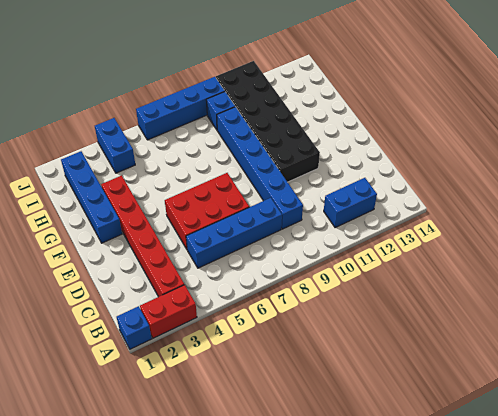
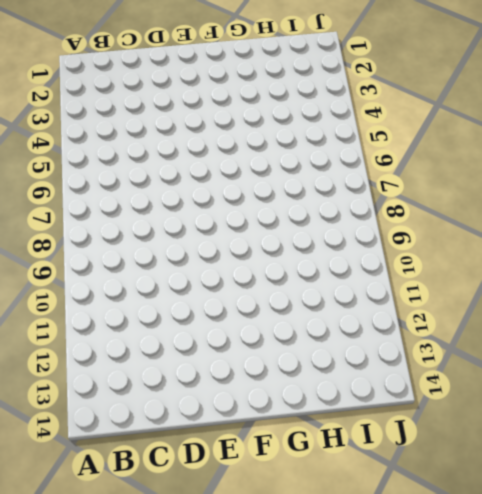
none -> blue brick A1 level 1
none -> red brick A2:A3 level 1
none -> red brick B3:G3 level 1

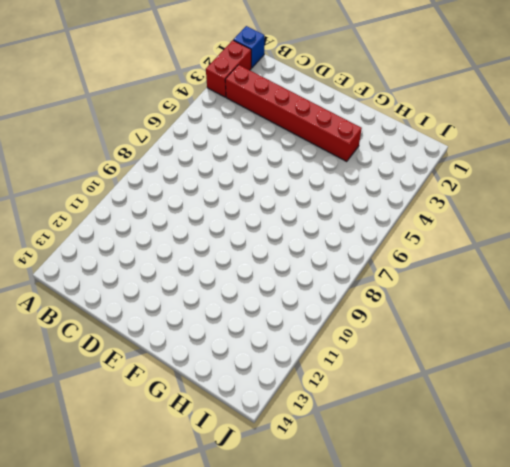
none -> blue brick B11:B12 level 1
none -> blue brick C5:C8 level 1
none -> blue brick C9:H9 level 1

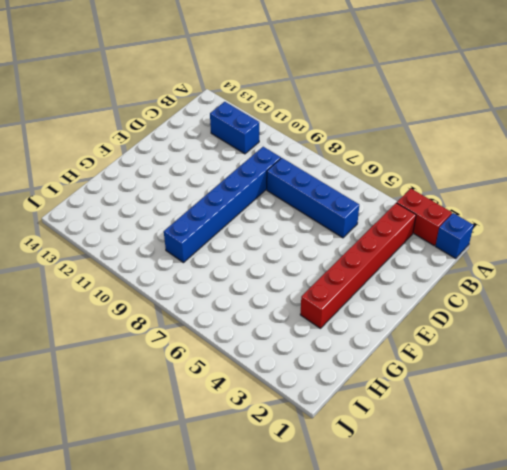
none -> red brick D5:E7 level 1
none -> black brick E10:J11 level 1
none -> blue brick F2:I2 level 1

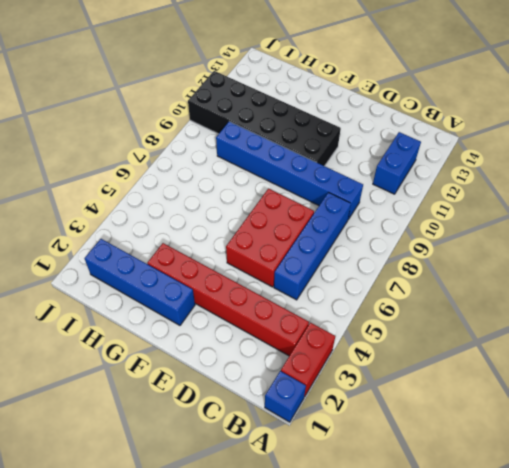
none -> blue brick I4:J4 level 1
none -> blue brick I9 level 1
none -> blue brick J6:J9 level 1

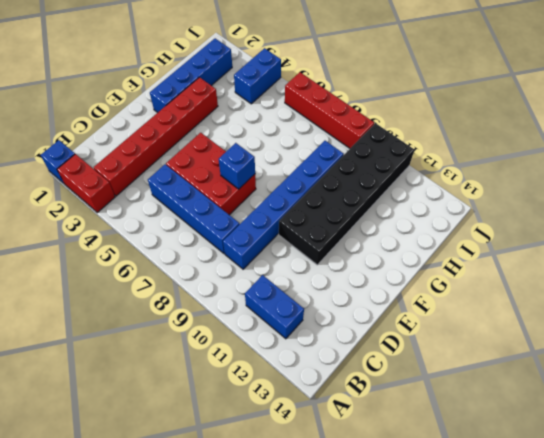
blue brick E7 level 2 -> blue brick I9 level 1
red brick J6:J9 level 1 -> blue brick J6:J9 level 1

